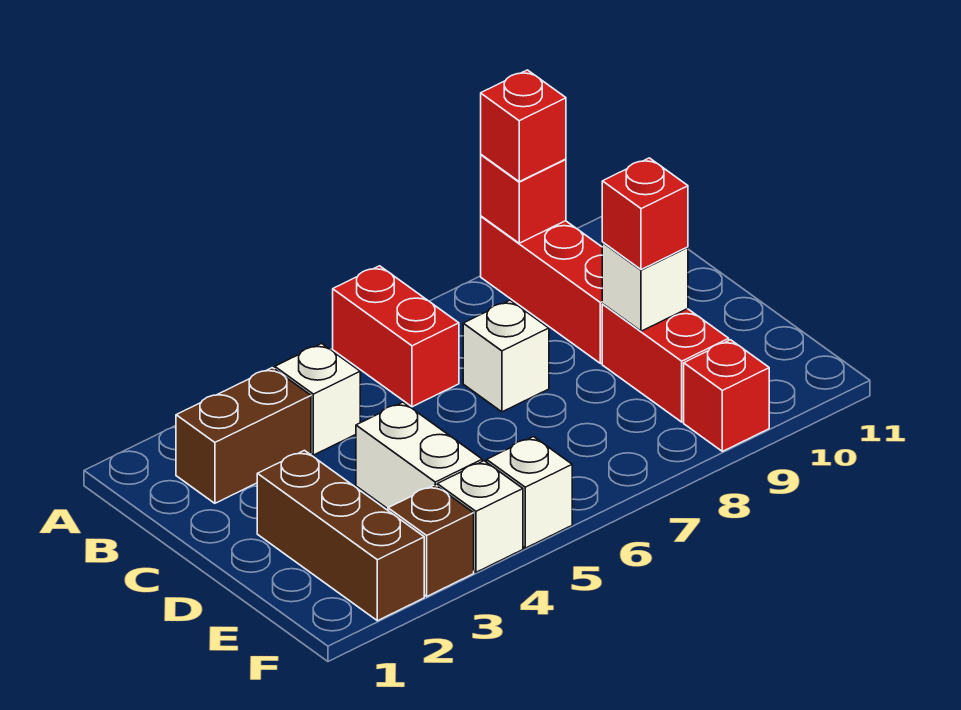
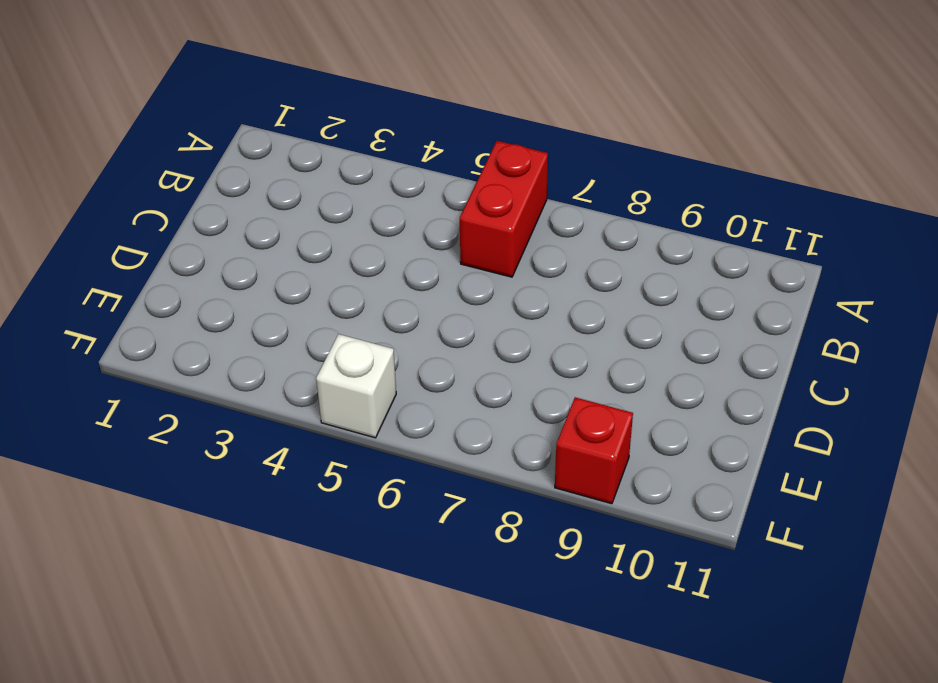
none -> red brick A9:C9 level 1
none -> brown brick B2:B3 level 1
none -> white brick B4 level 1

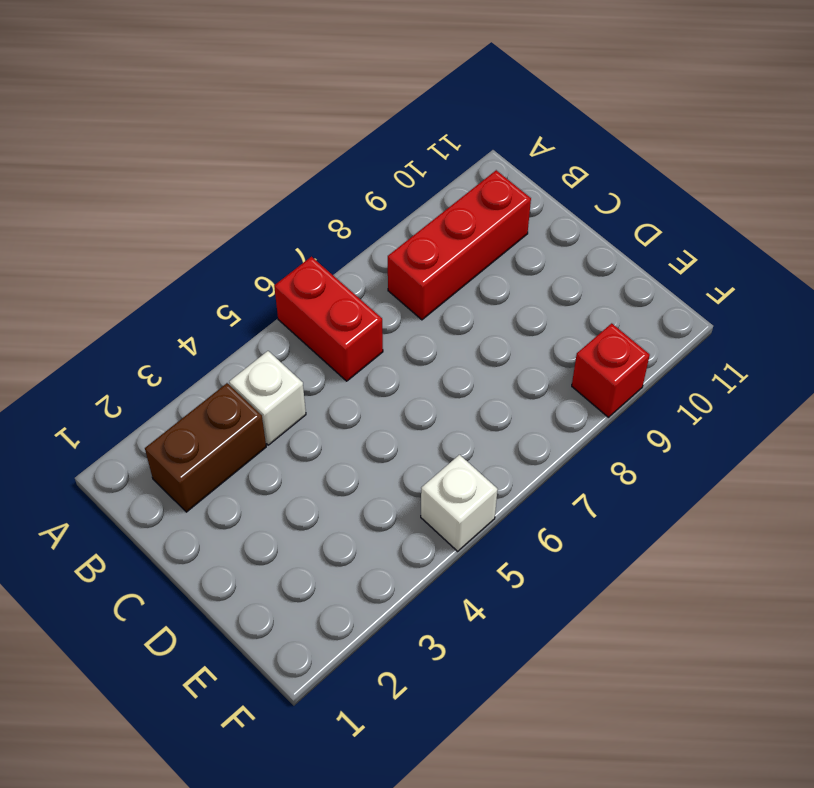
red brick B8:B10 level 1 -> red brick A9:C9 level 1
none -> white brick C7 level 1
none -> brown brick D2:F2 level 1
none -> white brick D4:E4 level 1

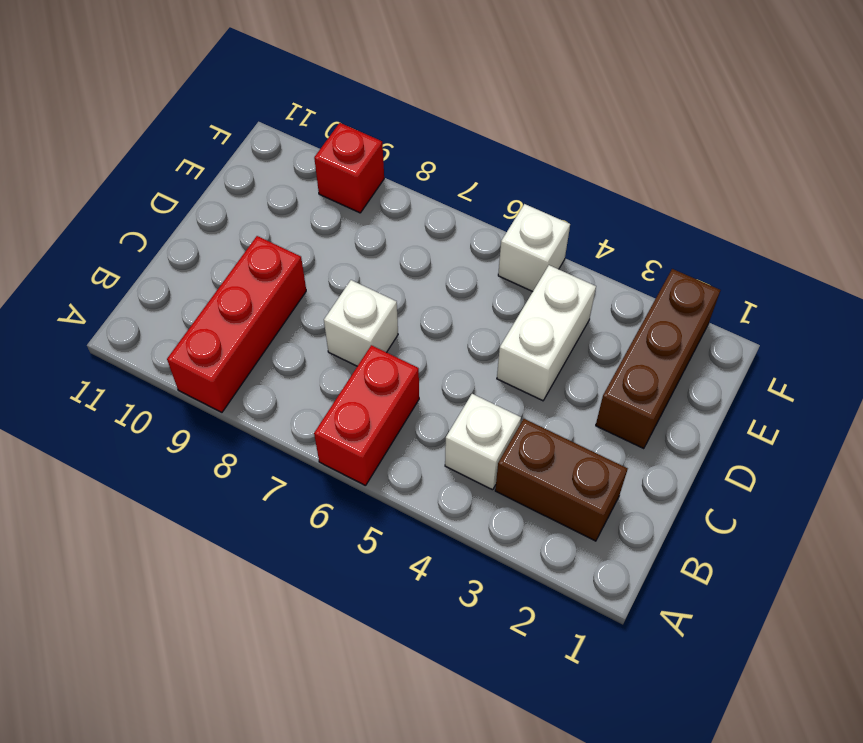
none -> red brick D9:E9 level 1
none -> brown brick F3 level 1
none -> white brick F4 level 1

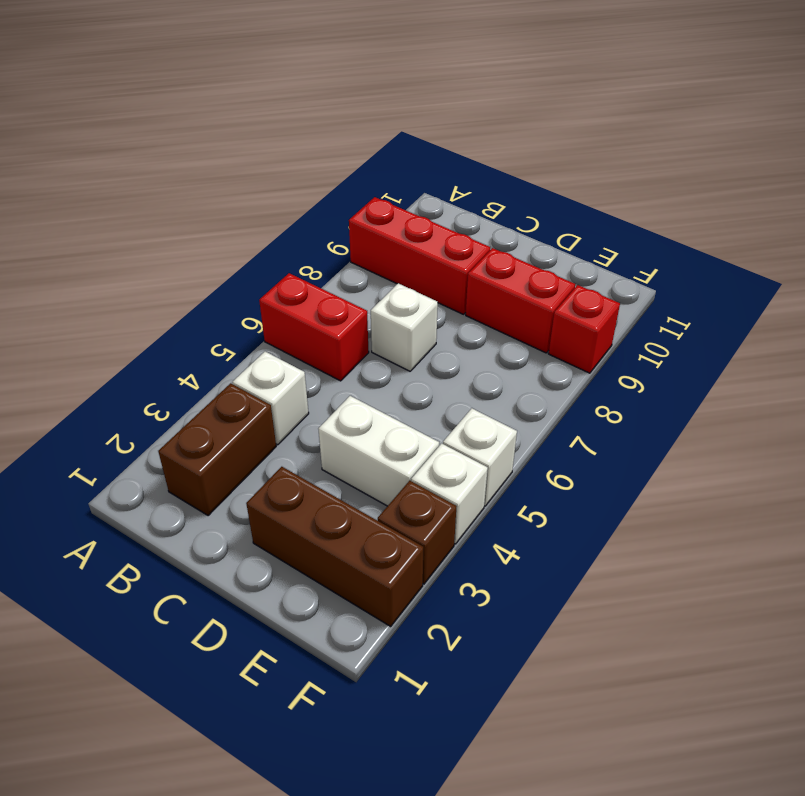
none -> red brick A9 level 2
none -> white brick D9 level 2
none -> red brick A9 level 3

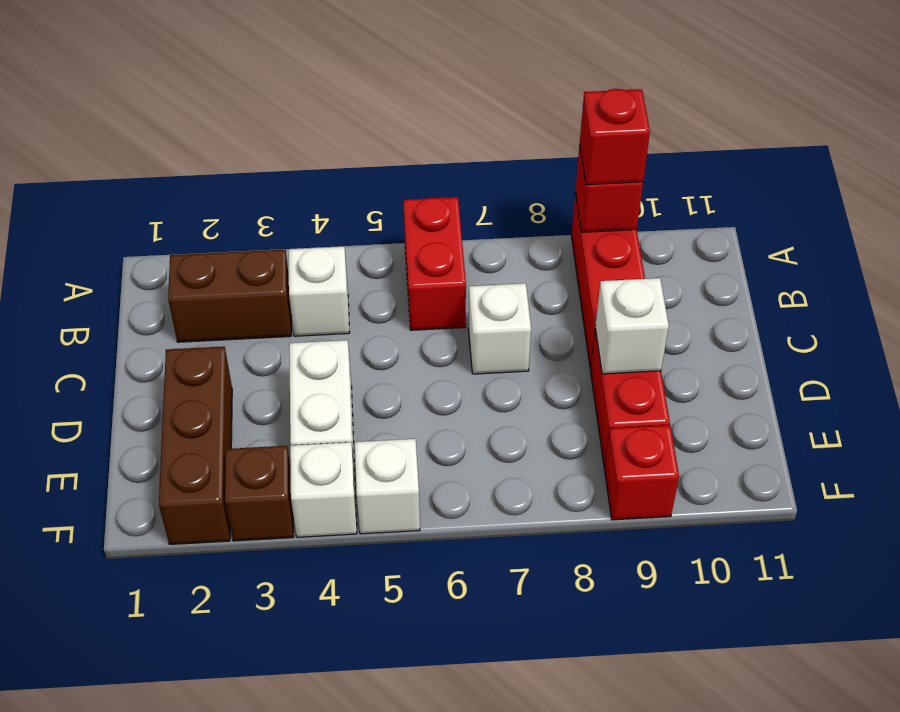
none -> red brick D9 level 3

